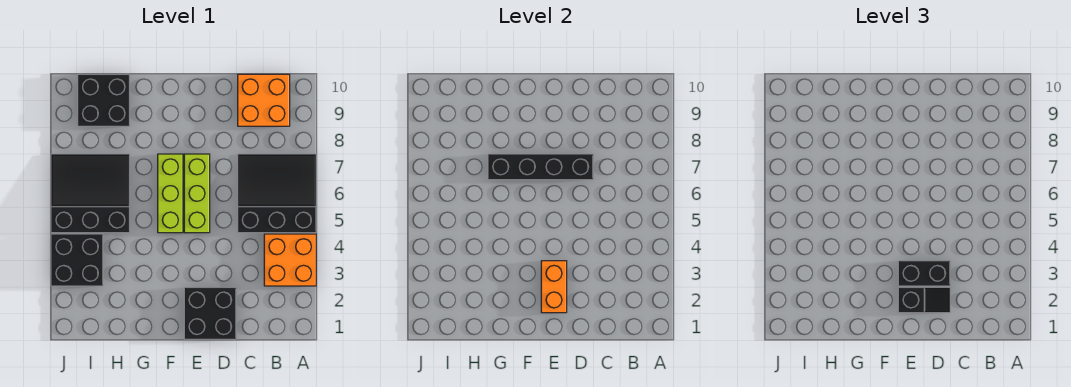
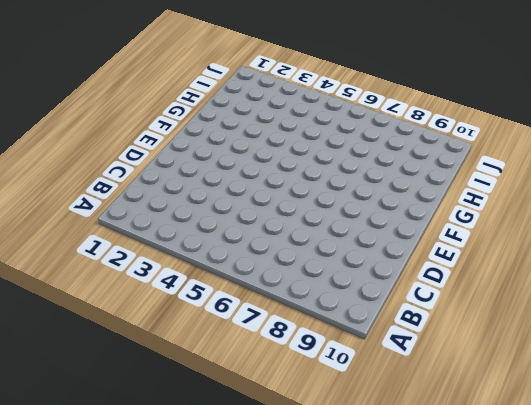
none -> orange brick A3:B4 level 1
none -> black slope A5:C7 level 1 top 5
none -> orange brick B9:C10 level 1

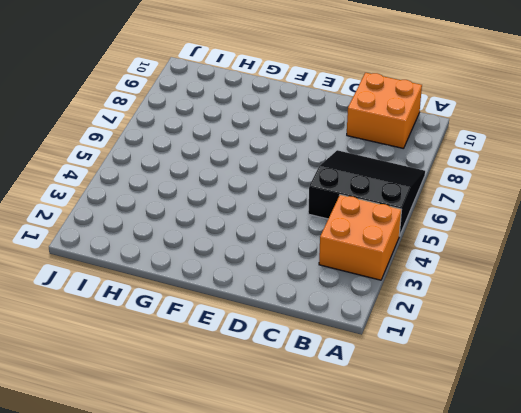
none -> black brick D1:E2 level 1
none -> lime brick E5:E7 level 1
none -> lime brick F5:F7 level 1

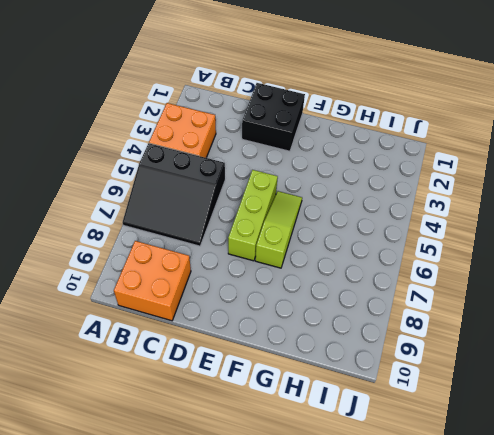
lime slope F5:F7 level 1 top 7 -> lime brick F5:F7 level 1
none -> black slope H5:J7 level 1 top 5
none -> black brick H9:I10 level 1
none -> black brick I3:J4 level 1

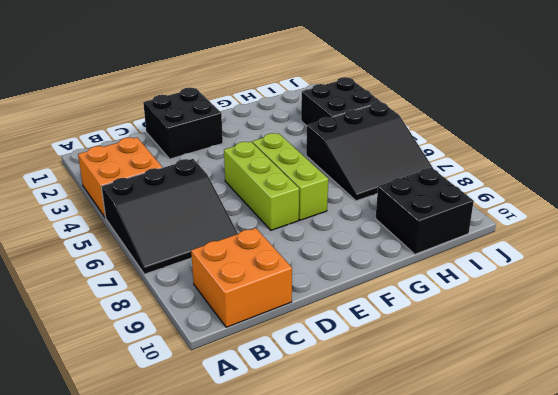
none -> black brick D7:G7 level 2
none -> orange brick E2:E3 level 2
none -> black slope D2:E2 level 3 top E

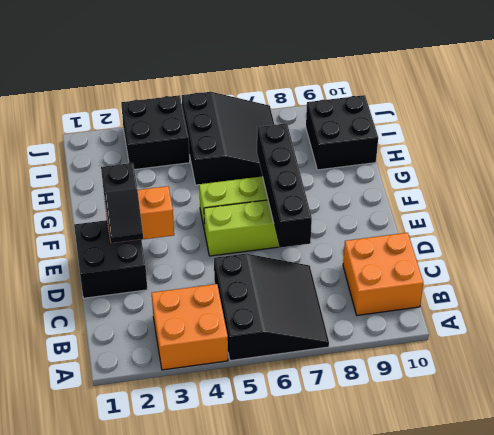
none -> black brick D3:E3 level 3

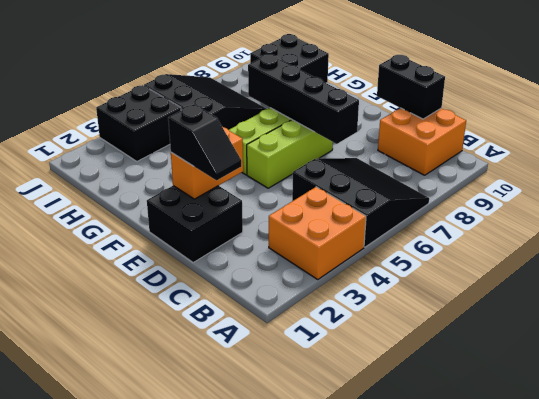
black brick C10:D10 level 2 -> black brick D3:E3 level 3

